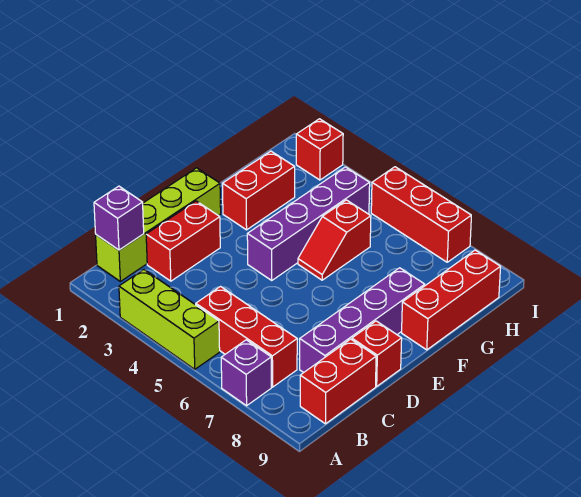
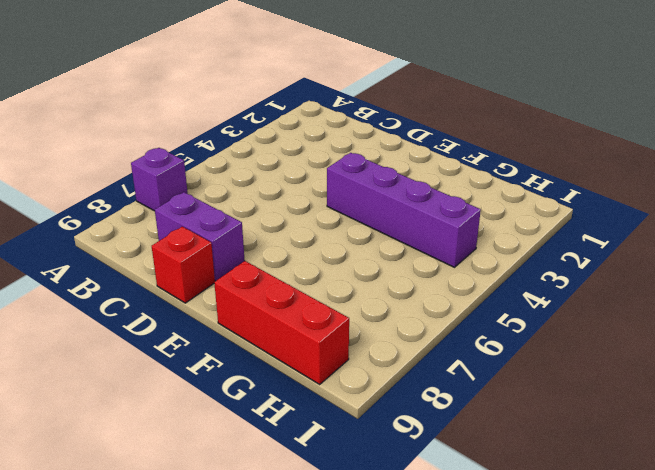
purple brick C8:D8 level 1 -> purple brick C8:F8 level 1
none -> lime brick A3:A5 level 1
none -> lime brick B1:E1 level 1
none -> red brick B5:B7 level 1

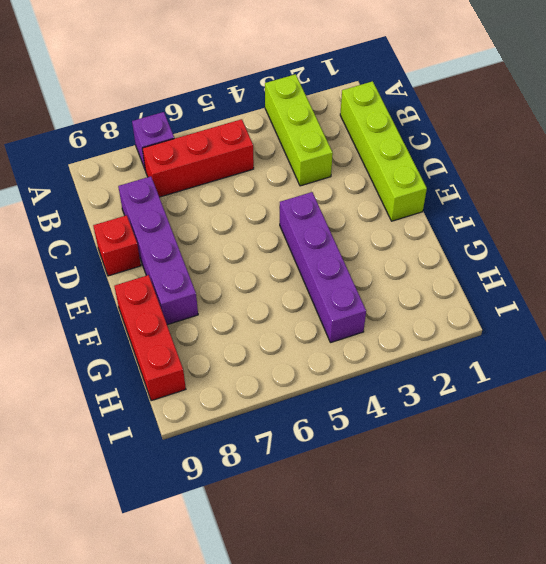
lime brick A3:C3 level 1 -> lime brick A3:A5 level 1
none -> red brick B9:C9 level 1
none -> red brick C2:D2 level 1
none -> red brick F2:G2 level 1

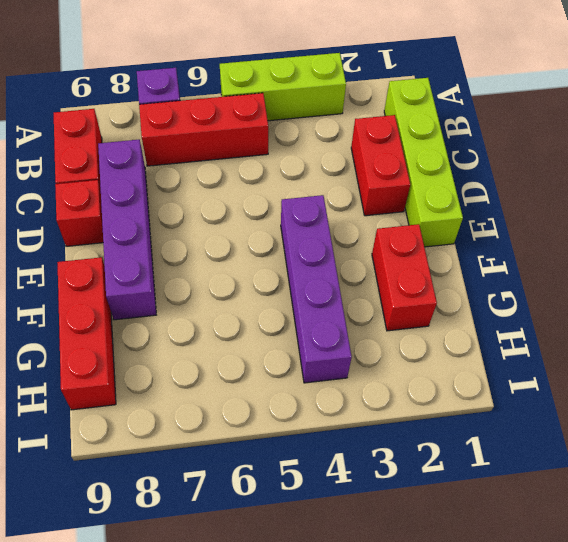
none -> red slope F5:G5 level 1 top G
none -> red brick I2 level 1
none -> red brick I5:I7 level 1

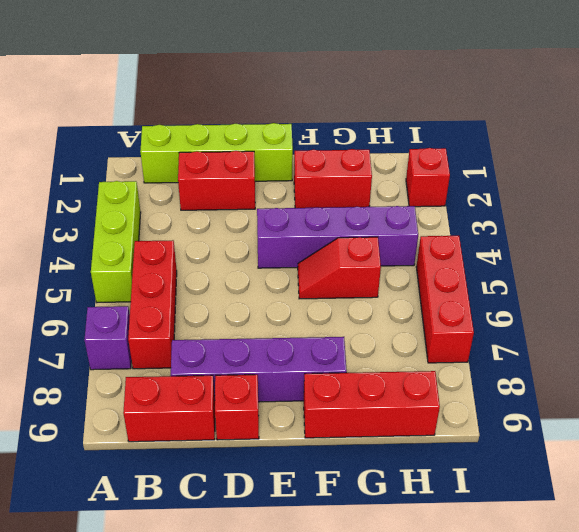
none -> purple brick B1 level 2

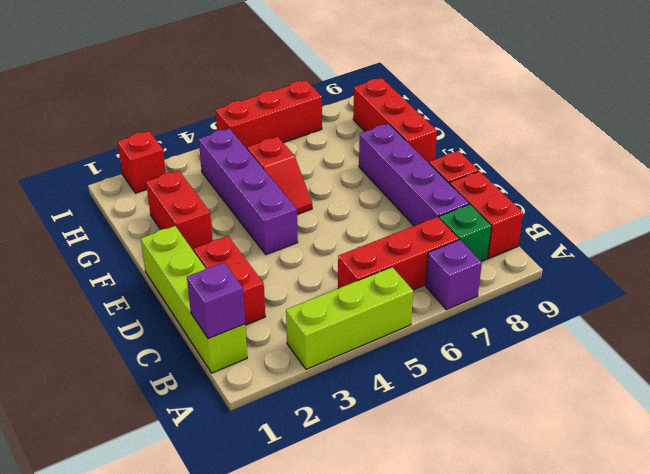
green brick B8 level 1 -> none

